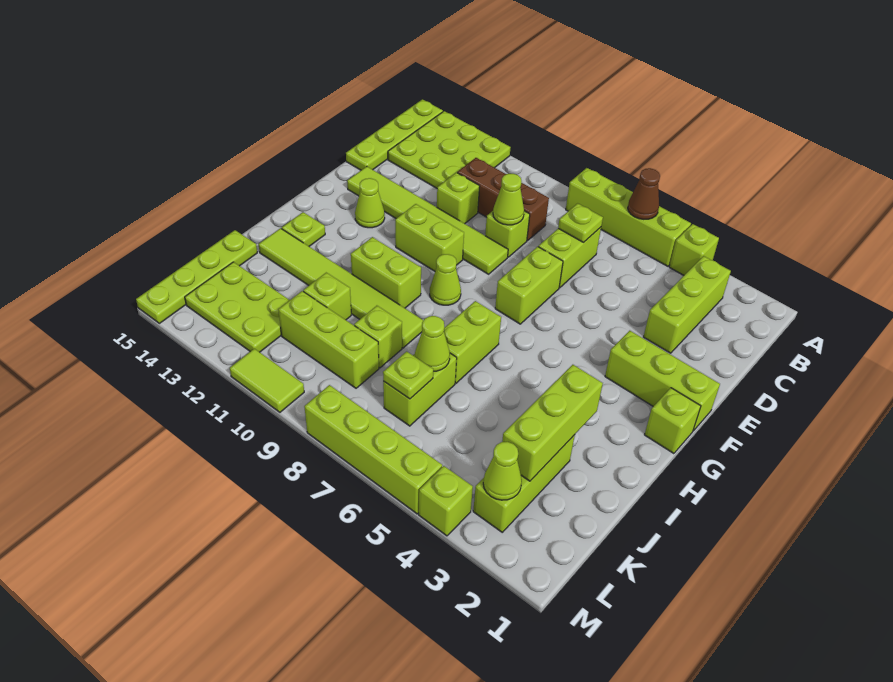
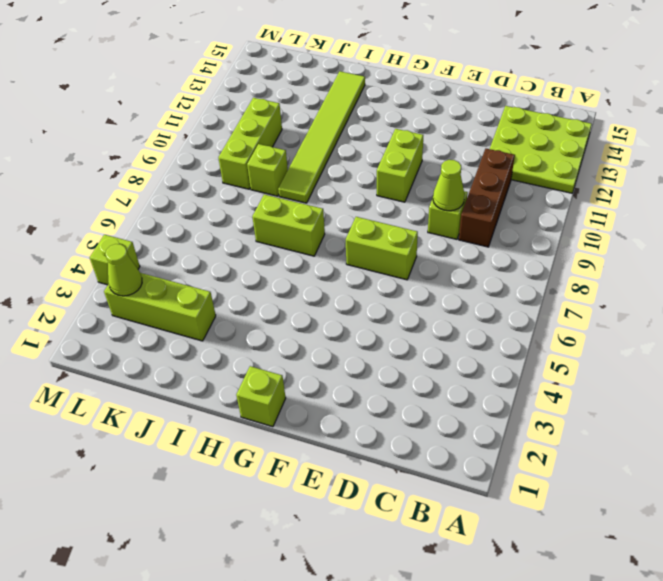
none -> lime brick A4 level 1
none -> lime brick A5:A8 level 1
none -> lime plate A15:D15 level 1
none -> lime brick B3:D3 level 1

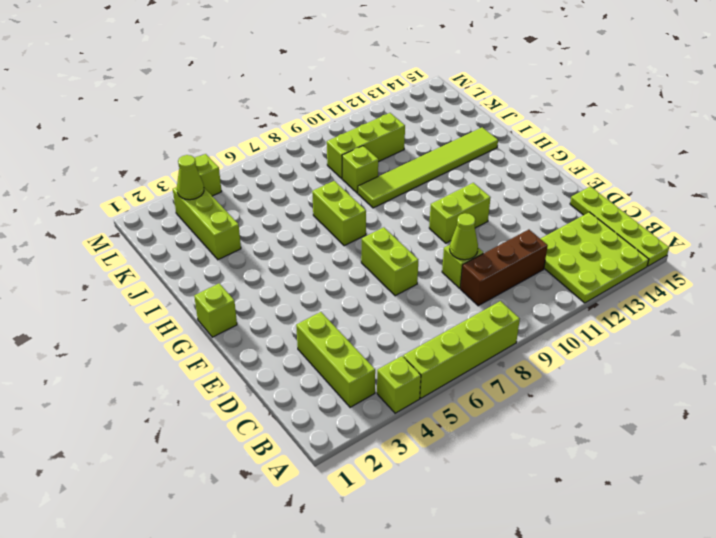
none -> lime brick C7:D7 level 1
none -> lime brick D11 level 1
none -> lime tile E9:E14 level 1
none -> lime brick F1:F3 level 1

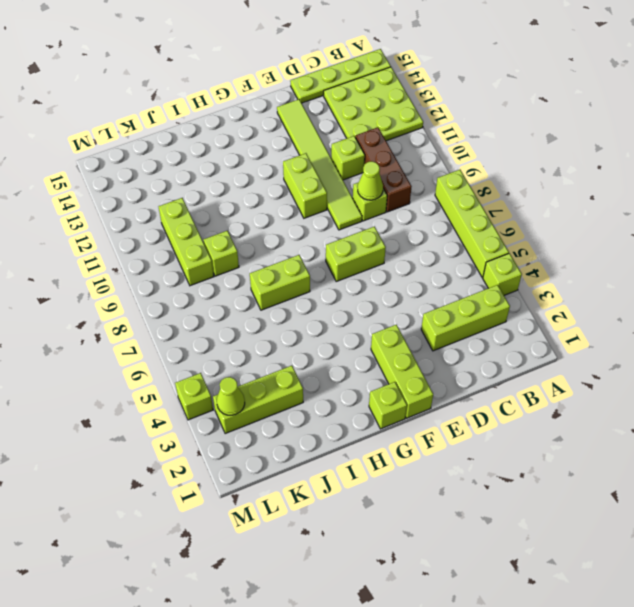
none -> lime brick C7:D7 level 1
none -> lime cone F13 level 1
none -> lime cone G9 level 1
none -> lime brick H10:H11 level 1

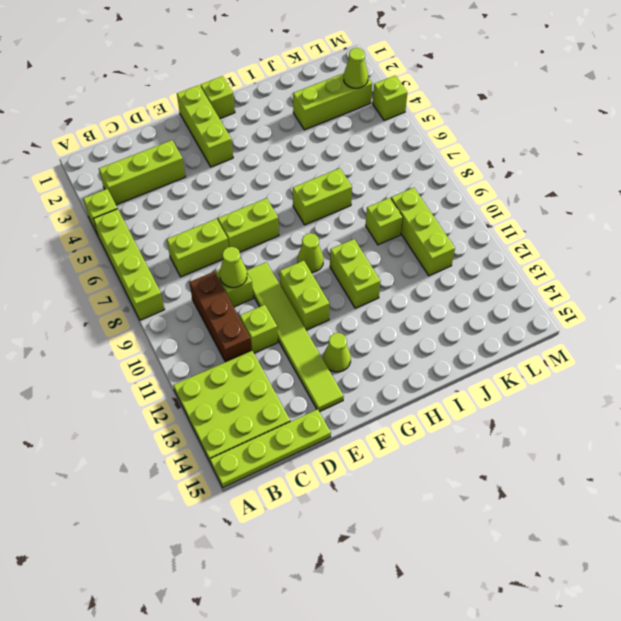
none -> lime plate H14 level 1
none -> lime tile I9:I14 level 1
none -> lime brick J7:K7 level 1
none -> lime brick J11 level 1

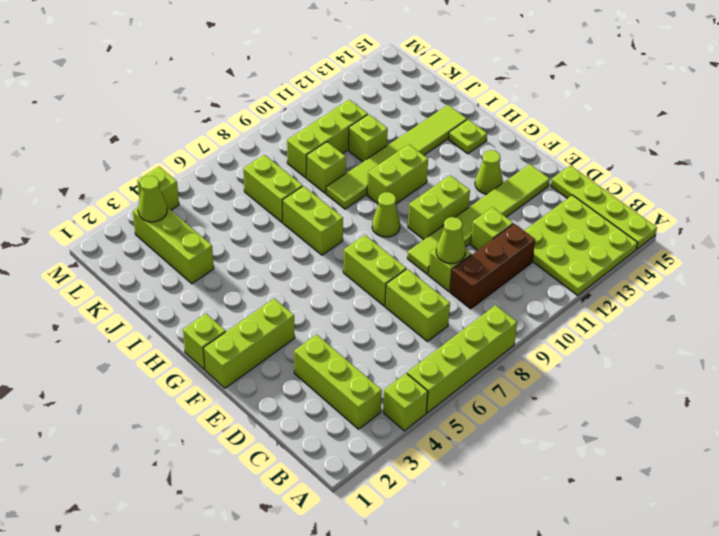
none -> lime plate J15:M15 level 1
none -> lime plate K12:L14 level 1
none -> lime brick M5:M8 level 1
none -> lime tile M10:M11 level 1

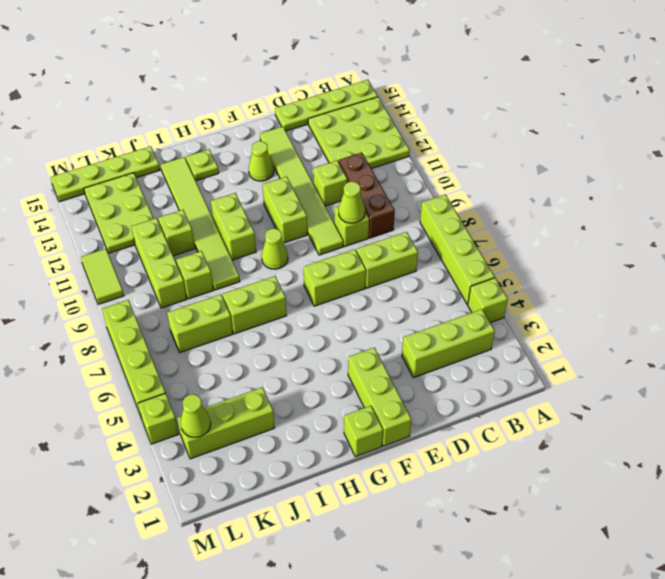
none -> brown cone A6 level 2
none -> lime plate C7 level 2
none -> lime brick I3:K3 level 2
none -> lime cone J7 level 2

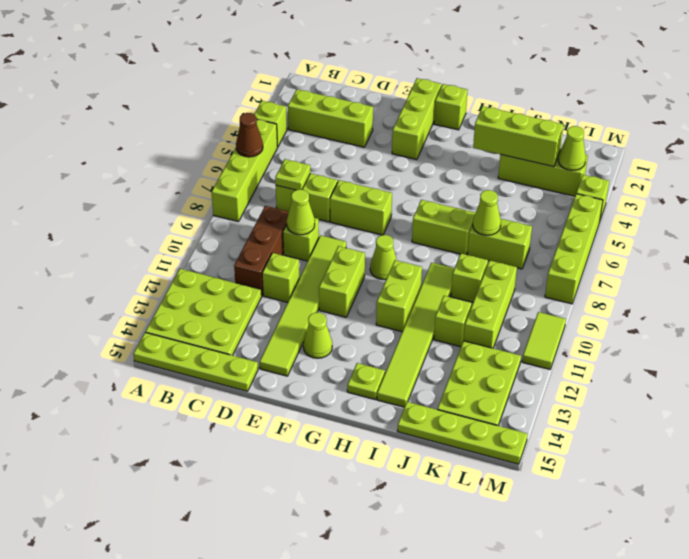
none -> lime plate K7 level 2

